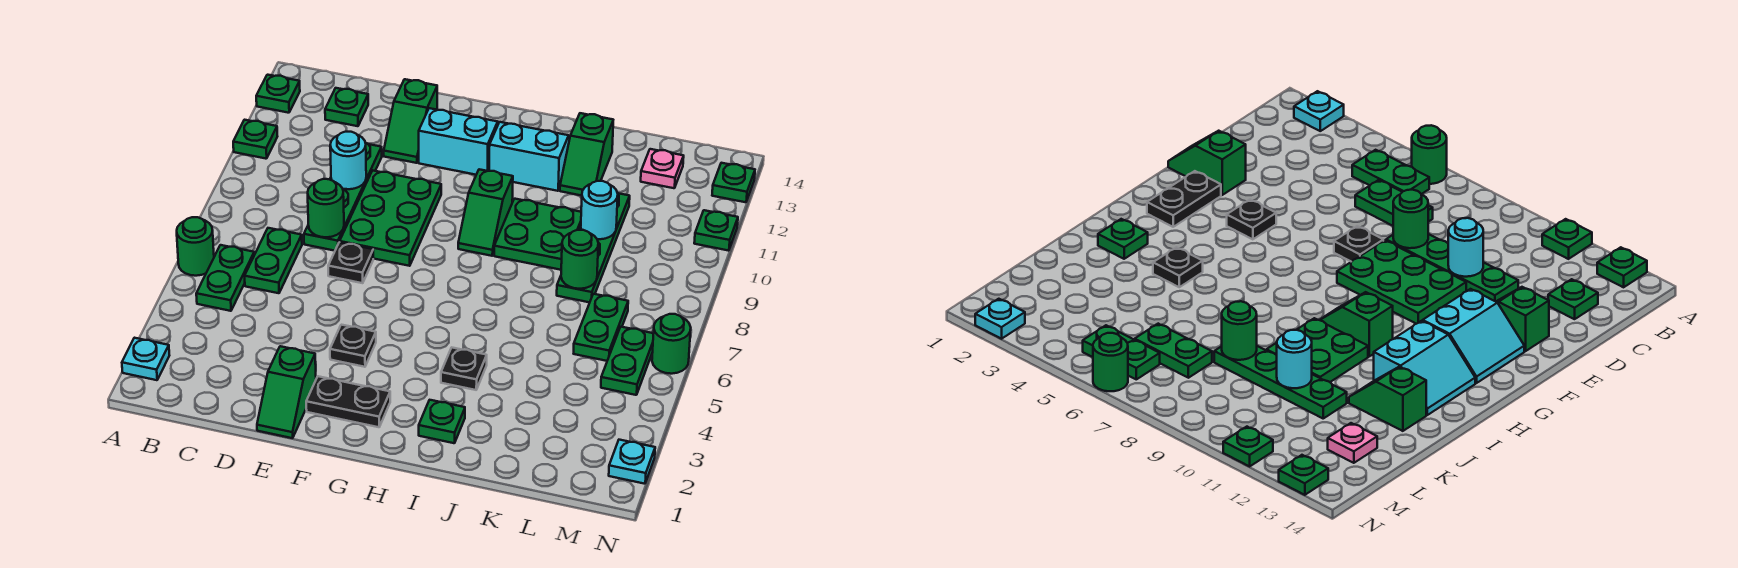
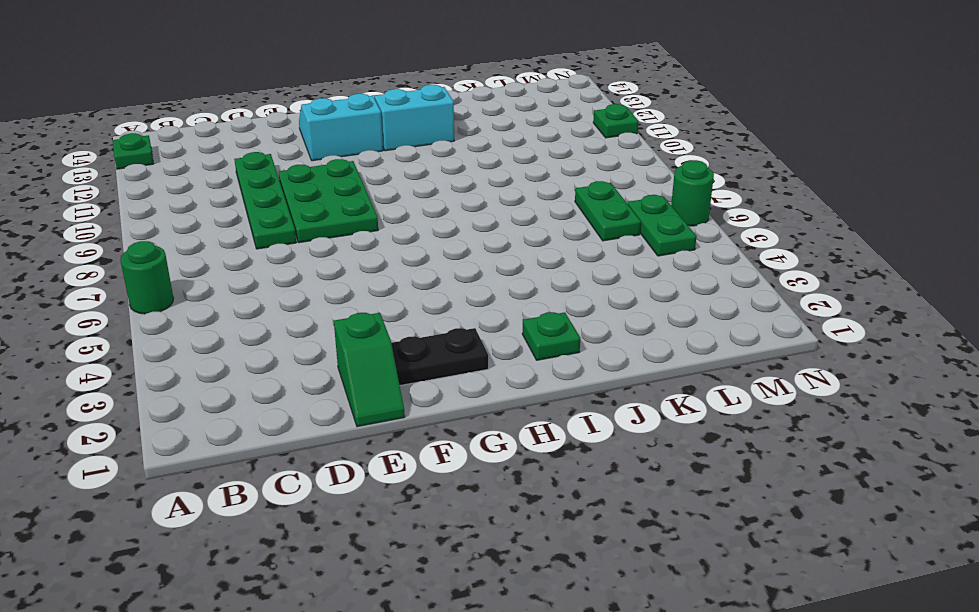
none -> cyan plate A2 level 1
none -> green plate A11 level 1
none -> green plate B5:B6 level 1
none -> green plate C6:C7 level 1

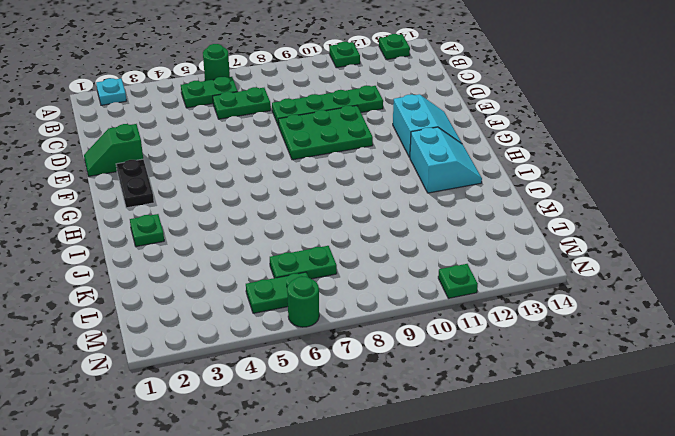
none -> green plate C13 level 1
none -> black plate E7 level 1
none -> green slope E12:E13 level 1 top 13
none -> black plate F4 level 1

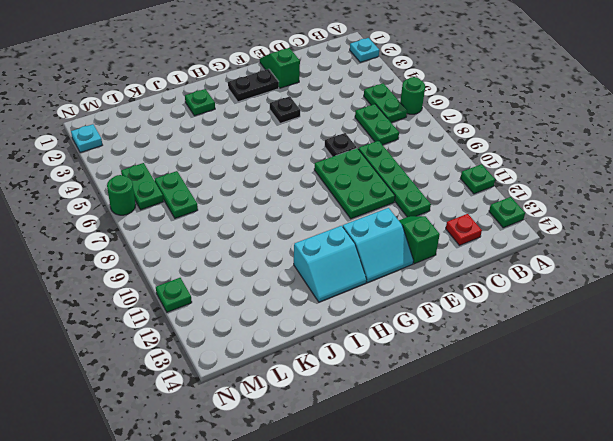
red plate C13 level 1 -> green plate C13 level 1
none -> green slope H9:H10 level 1 top 10
none -> black plate I4 level 1
none -> green plate I9:J10 level 1
none -> green slope J12:J13 level 1 top 13

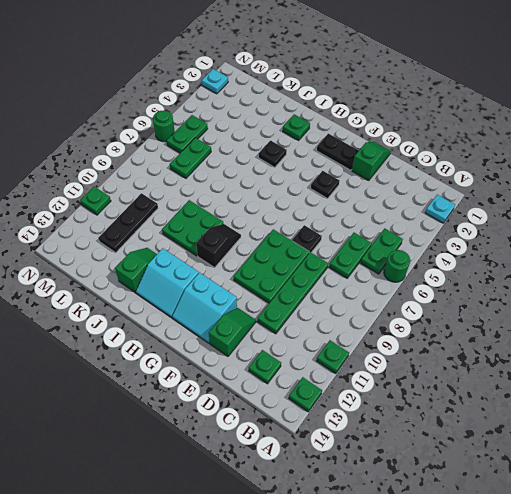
black slope H9:H10 level 1 top 10 -> green slope H9:H10 level 1 top 10
black plate L10:L12 level 1 -> none
none -> green plate K8:K11 level 1
none -> pink plate L13 level 1
none -> green plate N13 level 1
none -> green round brick D8 level 2

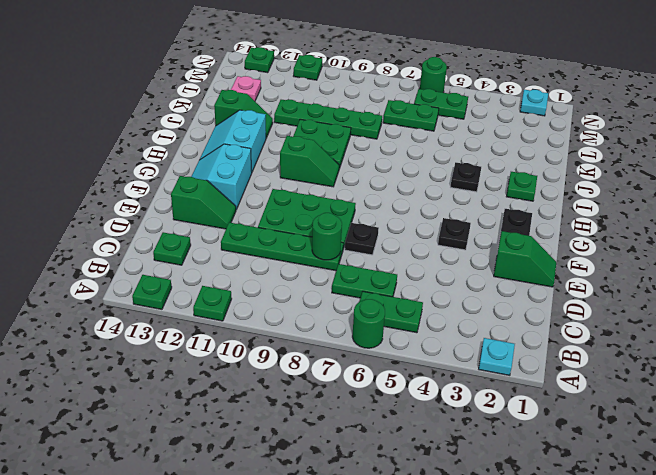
none -> cyan round brick D10 level 2
none -> green round brick K8 level 2
none -> cyan round brick K10 level 2

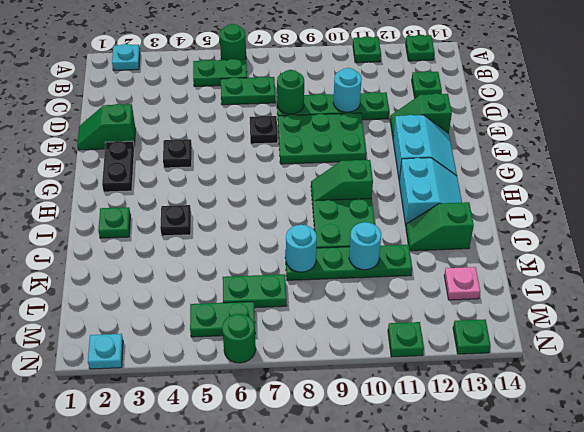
cyan round brick K8 level 2 -> green round brick K8 level 2

